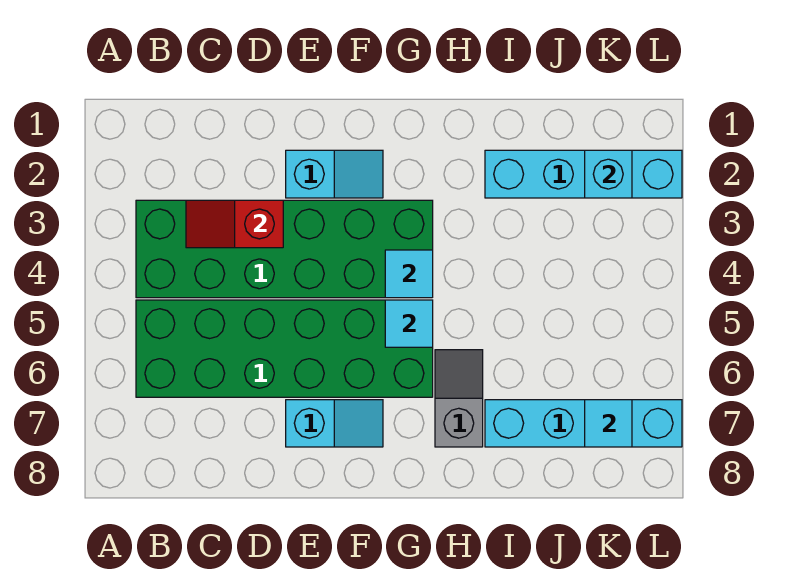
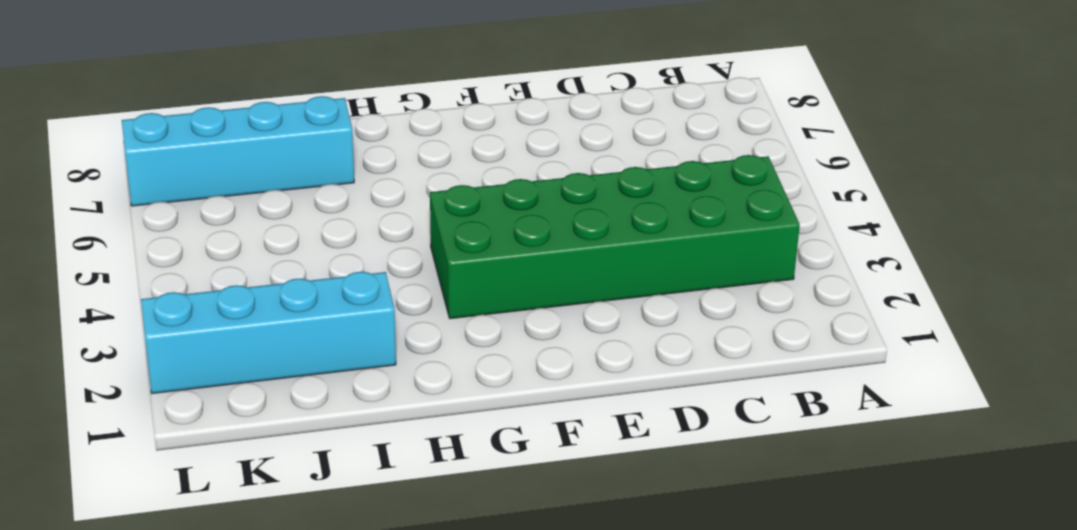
none -> green brick B5:G6 level 1
none -> cyan slope E2:F2 level 1 top E
none -> cyan slope E7:F7 level 1 top E

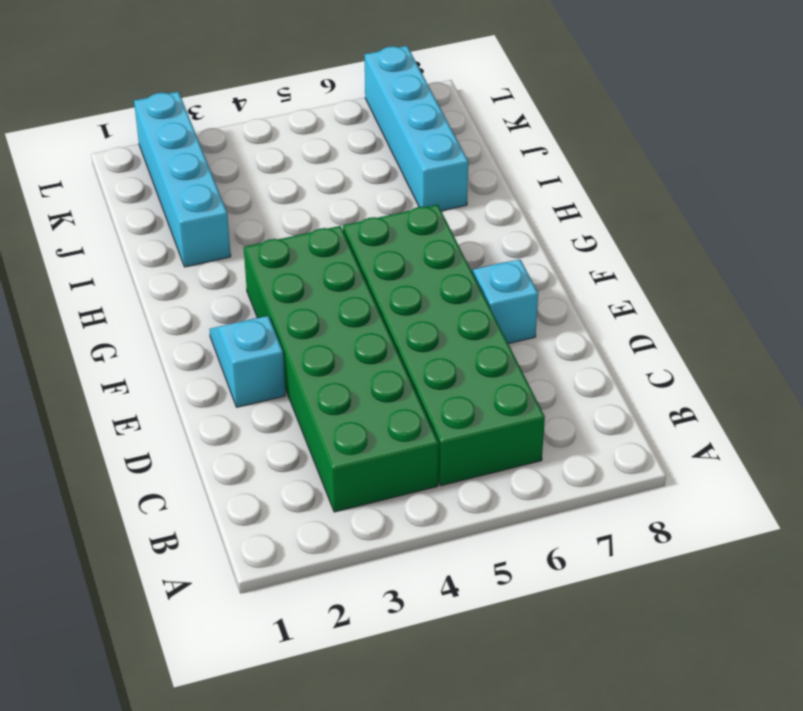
none -> grey slope H6:H7 level 1 top 7
none -> red slope C3:D3 level 2 top D
none -> cyan tile G4 level 2

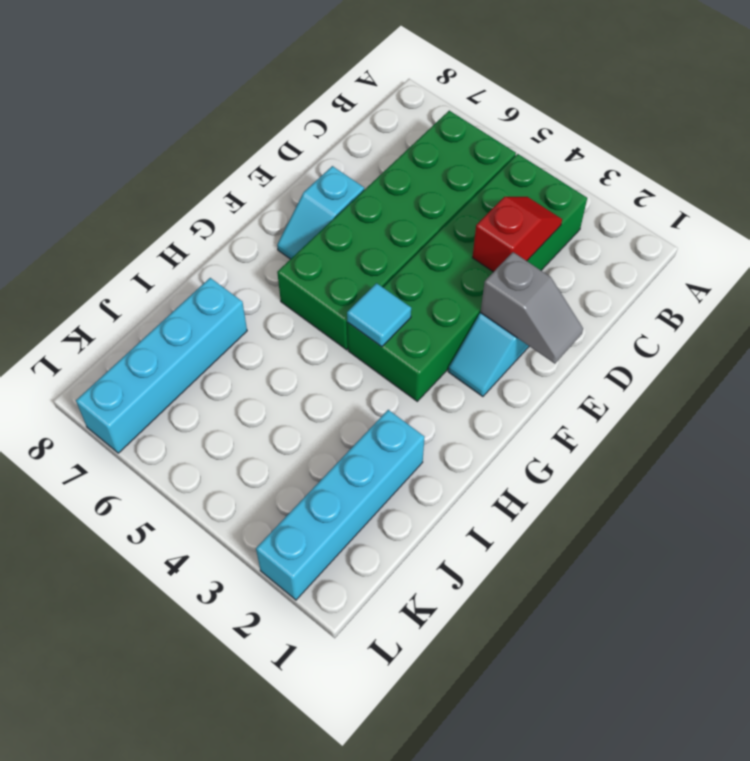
grey slope E1:E2 level 2 top 2 -> grey slope H6:H7 level 1 top 7
none -> cyan tile G5 level 2
none -> cyan brick K2 level 2
none -> cyan tile K7 level 2

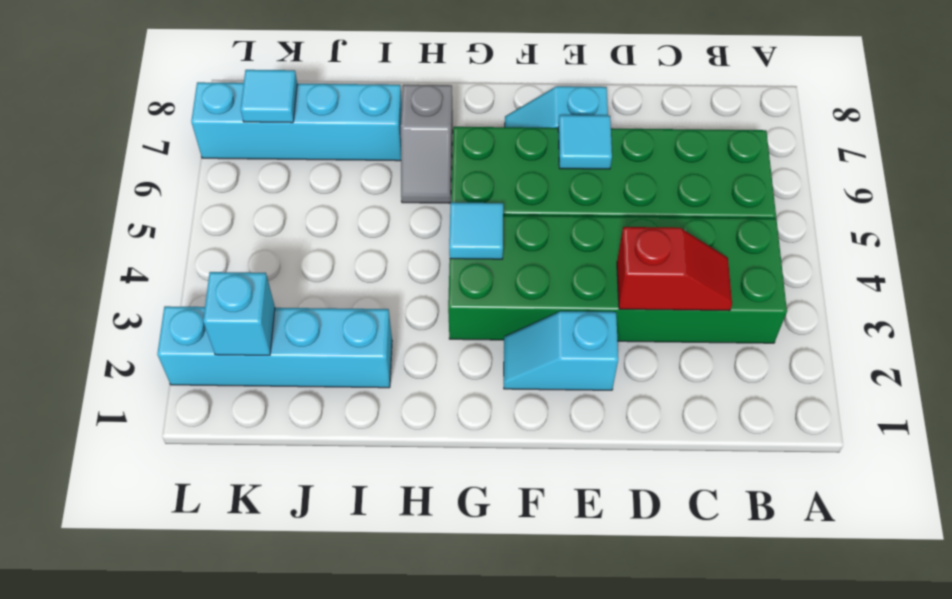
cyan tile E6 level 2 -> cyan tile G5 level 2

